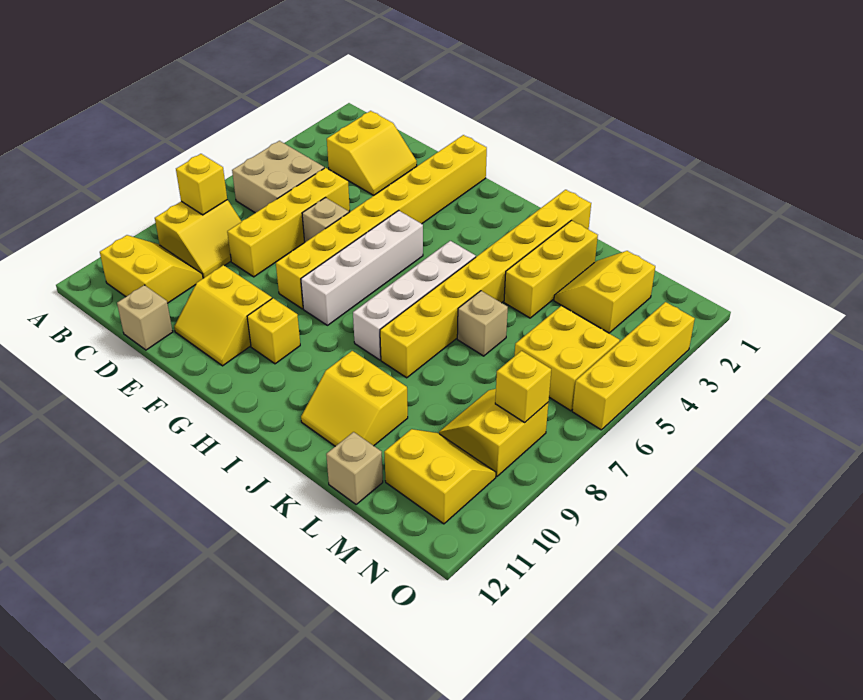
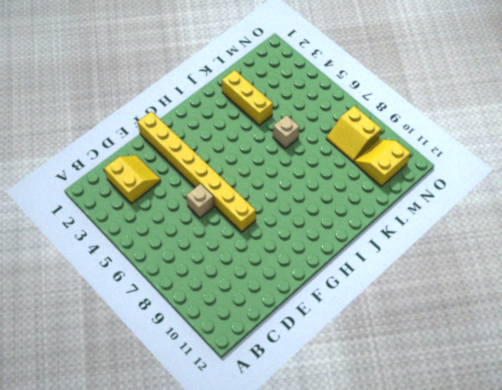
none -> tan brick B5:C6 level 1
none -> yellow slope B8:C9 level 1 top B
none -> yellow slope B10:C11 level 1 top 11

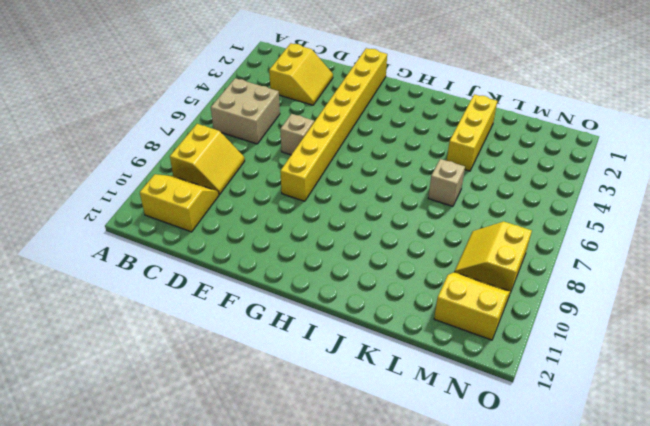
none -> yellow brick D5:D8 level 1
none -> tan brick D12 level 1
none -> yellow slope E10:F11 level 1 top 10

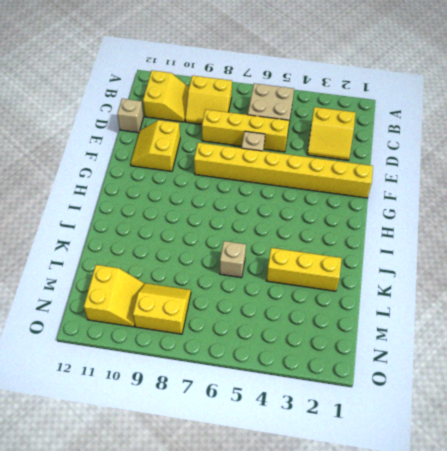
none -> white brick G5:G8 level 1
none -> yellow brick G10 level 1
none -> white brick I5:I8 level 1

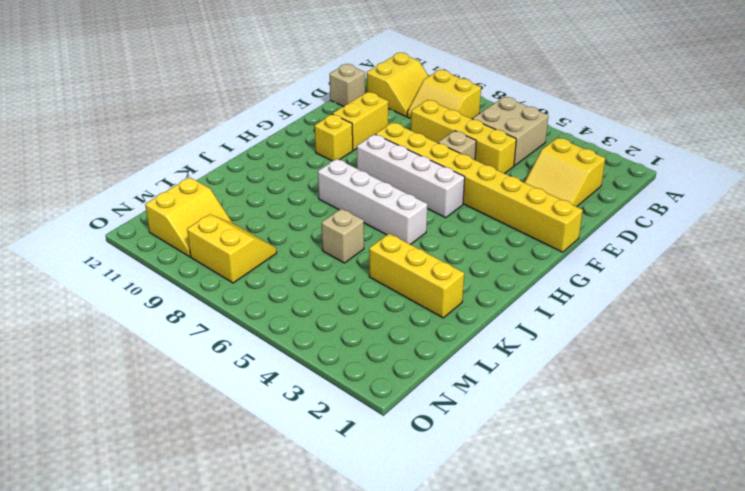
none -> yellow brick J1:J8 level 1
none -> yellow slope J10:K11 level 1 top 10
none -> yellow slope L2:M3 level 1 top M

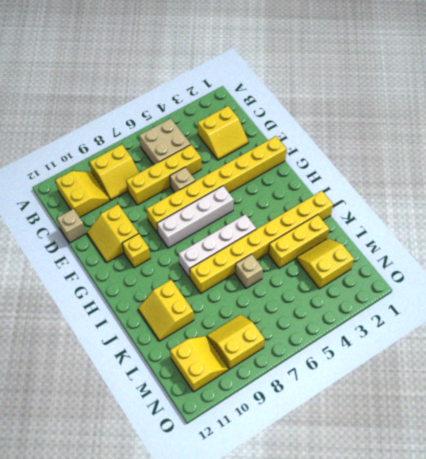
none -> tan brick L12 level 1
none -> yellow brick M5:N6 level 1
none -> yellow brick O3:O6 level 1

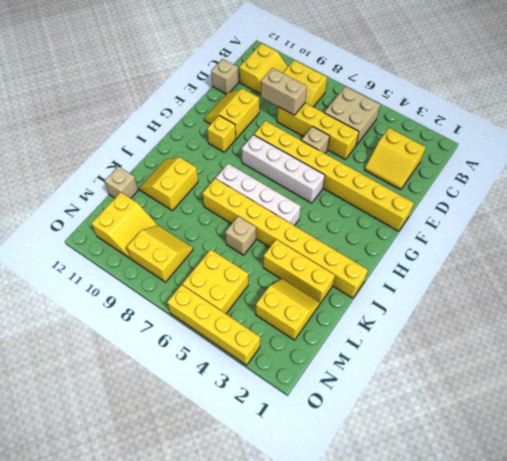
tan brick D8:D9 level 2 -> none
none -> yellow brick B8 level 2
none -> yellow brick N8 level 2

